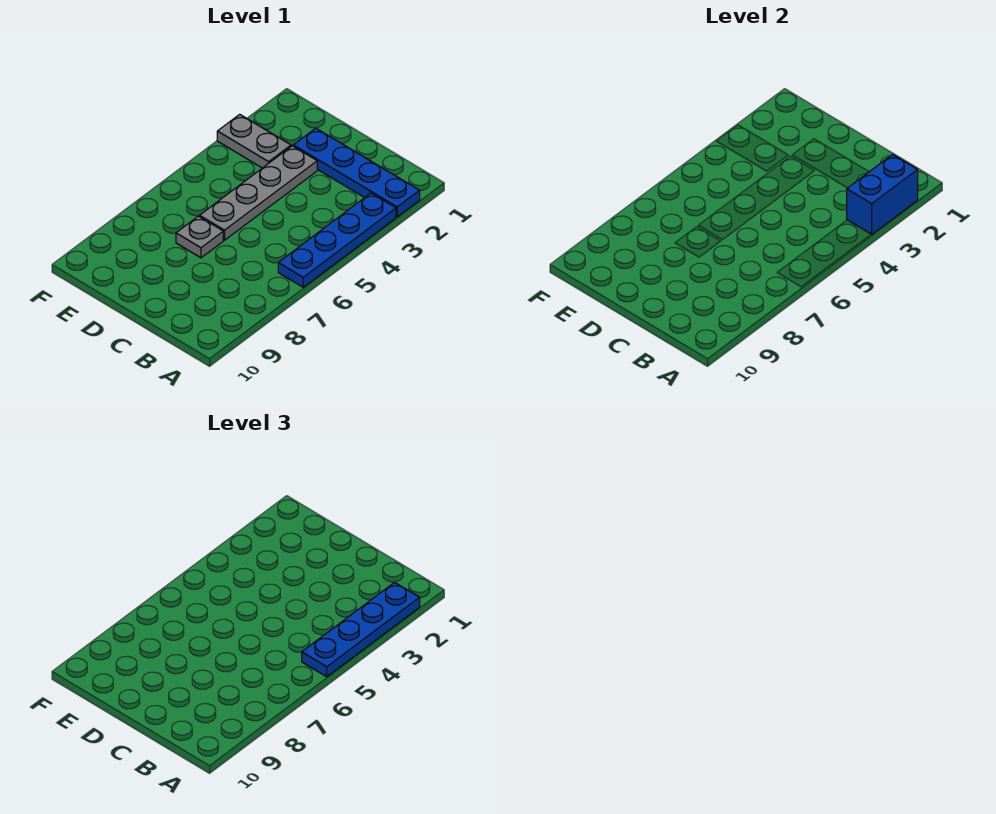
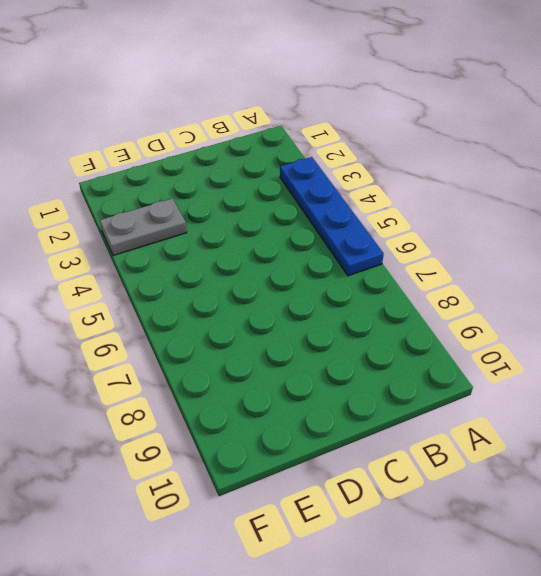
none -> blue plate A2:D2 level 1
none -> grey plate D3:D6 level 1

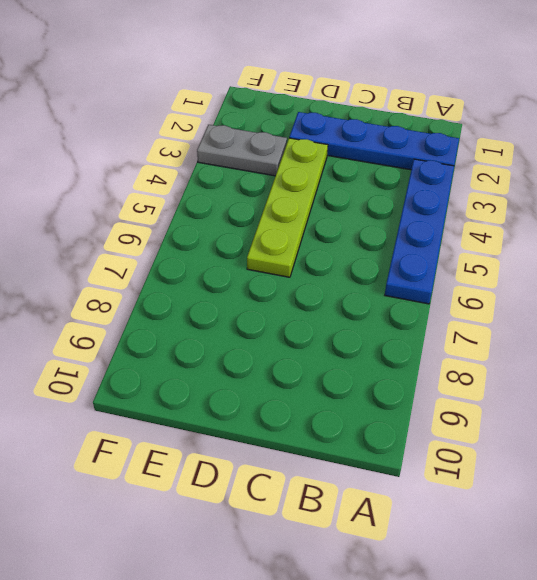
lime plate D3:D6 level 1 -> grey plate D3:D6 level 1
none -> grey plate D7 level 1
none -> blue brick A2:A3 level 2

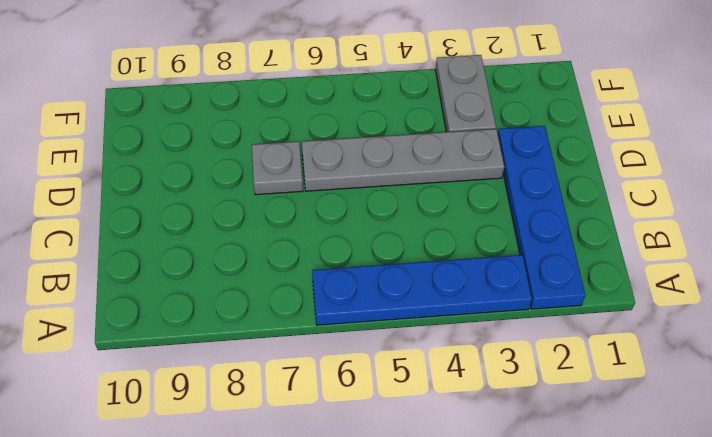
none -> blue brick A2:A3 level 2
none -> blue plate A2:A5 level 3

